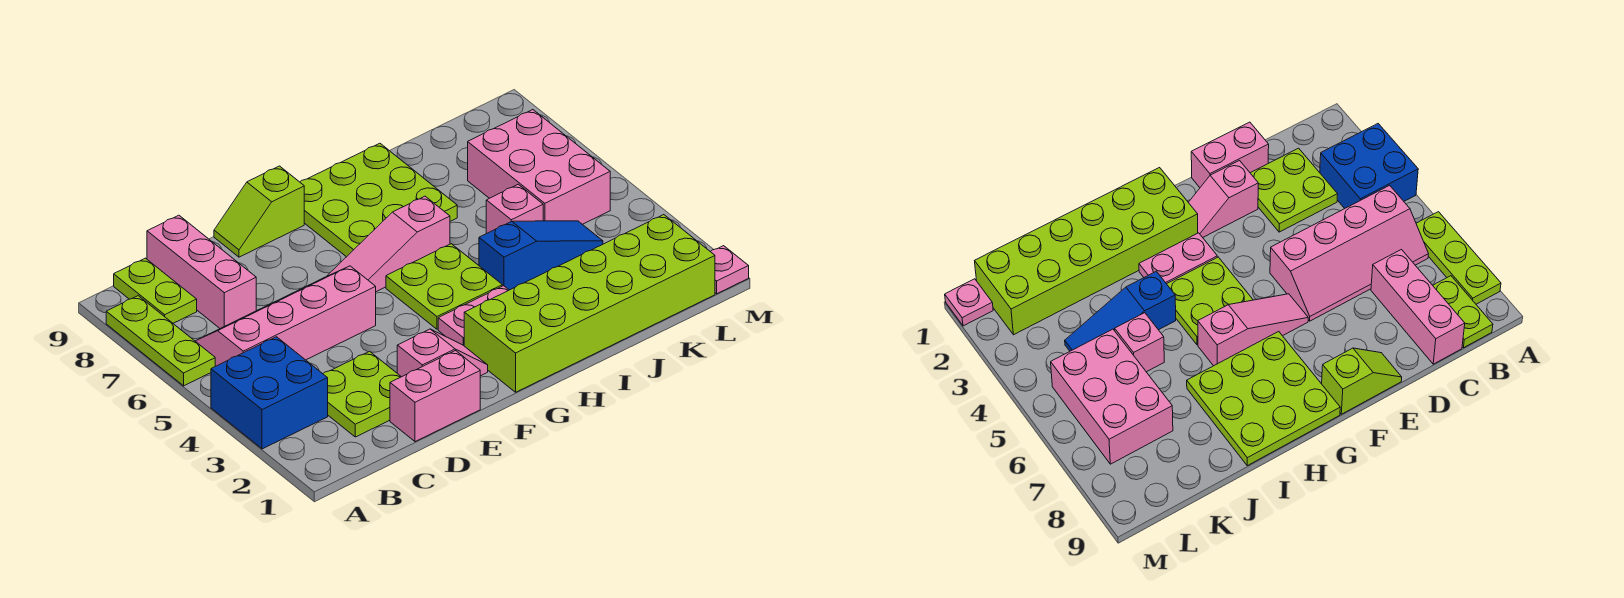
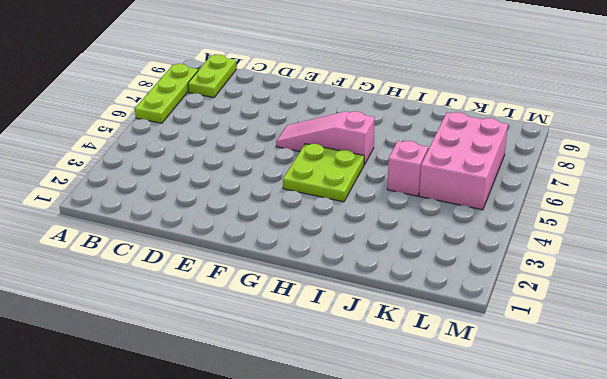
none -> blue brick A3:B4 level 1
none -> pink slope B5:E6 level 1 top 5
none -> lime plate C2:D3 level 1

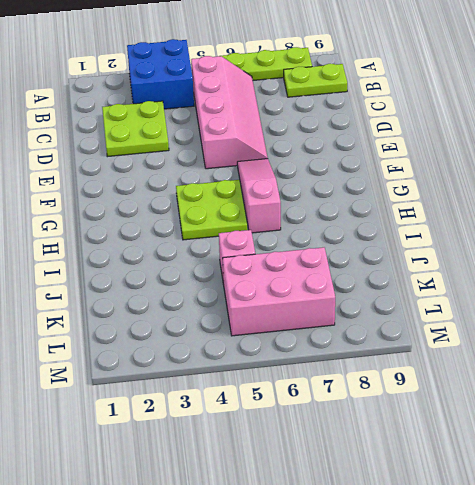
none -> pink brick C7:C9 level 1
none -> pink brick D1:E1 level 1
none -> pink slope E2:F2 level 1 top E

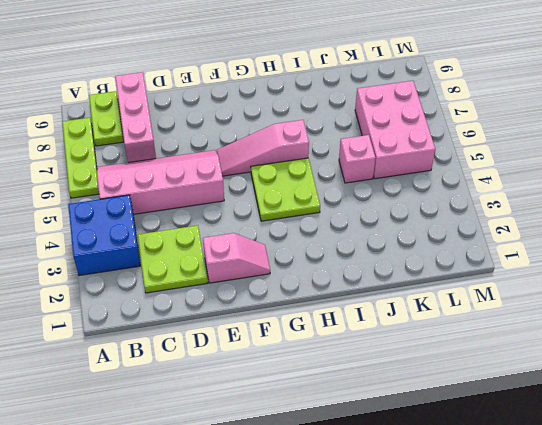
none -> pink brick D1:E1 level 1
none -> lime slope E9:F9 level 1 top F
none -> lime brick G1:L2 level 1

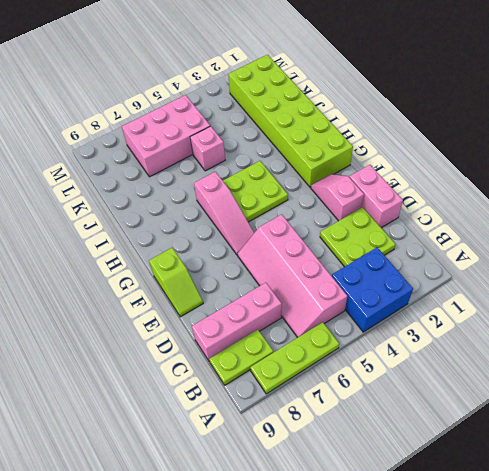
none -> pink plate G3:H3 level 1
none -> lime plate G7:I9 level 1
none -> blue slope I4:K4 level 1 top I

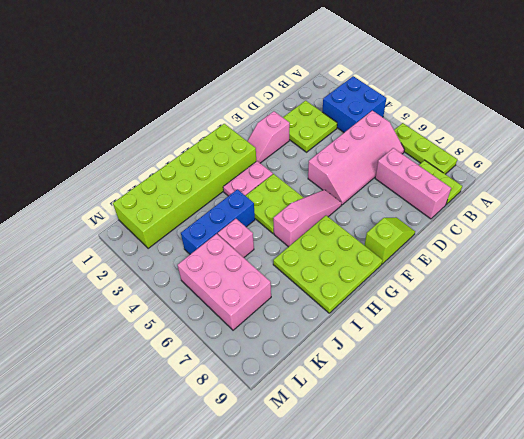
blue brick I4:K4 level 1 -> blue slope I4:K4 level 1 top I
none -> pink brick D1:E1 level 1
none -> pink plate M1 level 1

